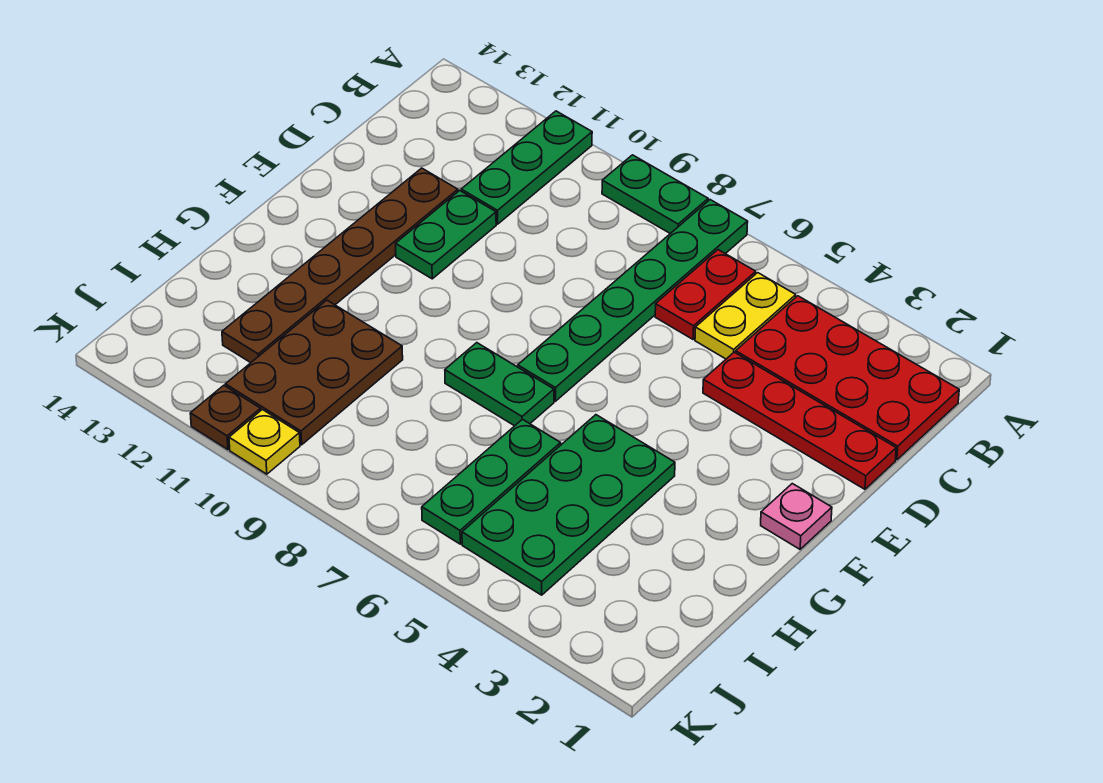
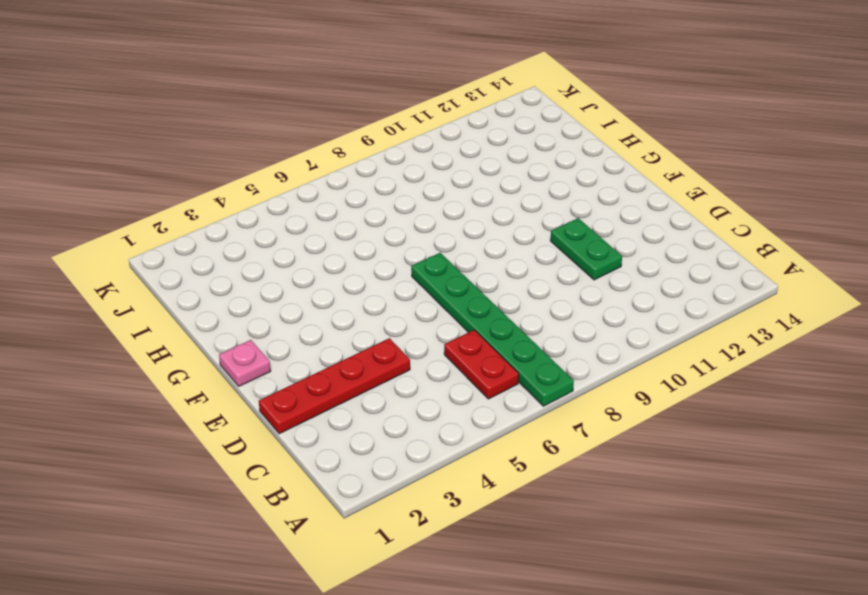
none -> green plate A8:A9 level 1
none -> green plate A11:C11 level 1
none -> red plate B1:C4 level 1

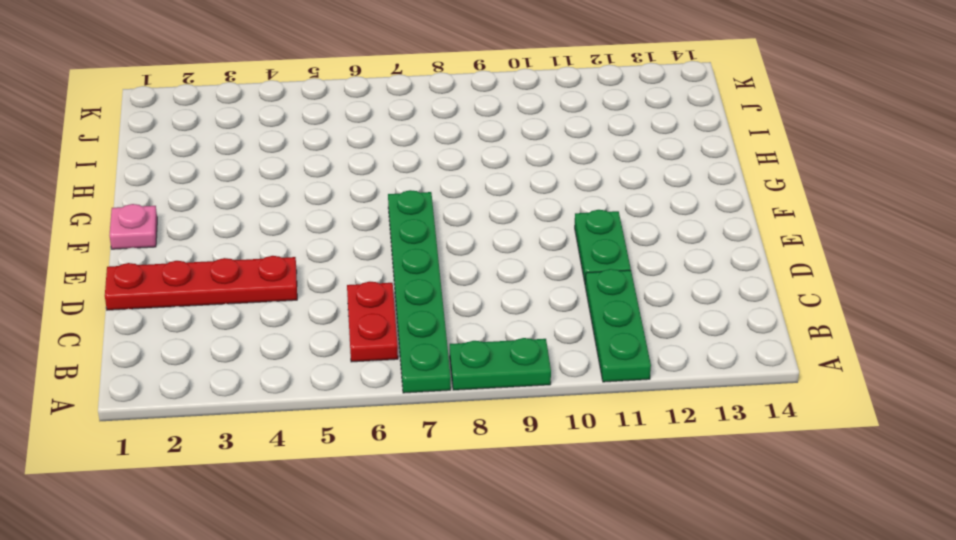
none -> red plate B1:C4 level 1
none -> yellow plate B5:C5 level 1
none -> brown plate D12:I12 level 1

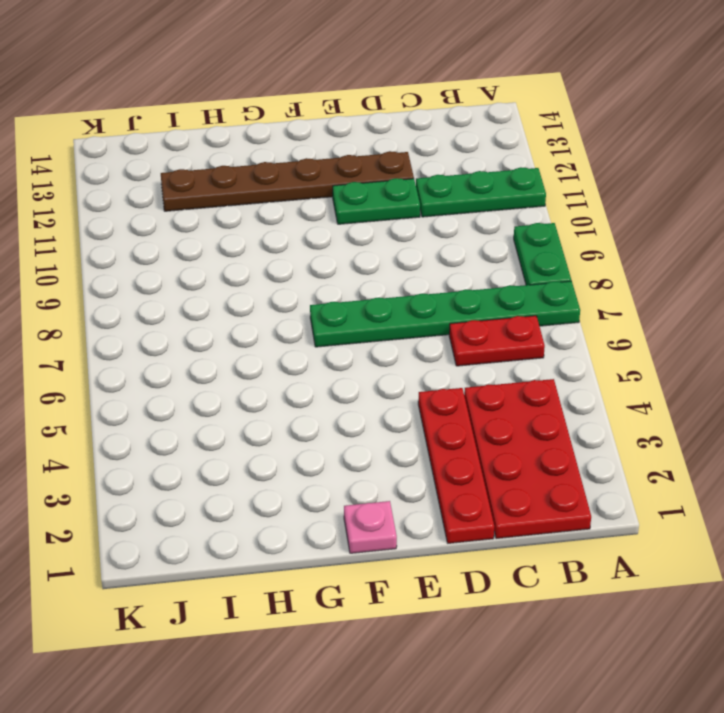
none -> yellow plate B5:C5 level 1
none -> green plate G4:J5 level 1
none -> green plate G7:G8 level 1

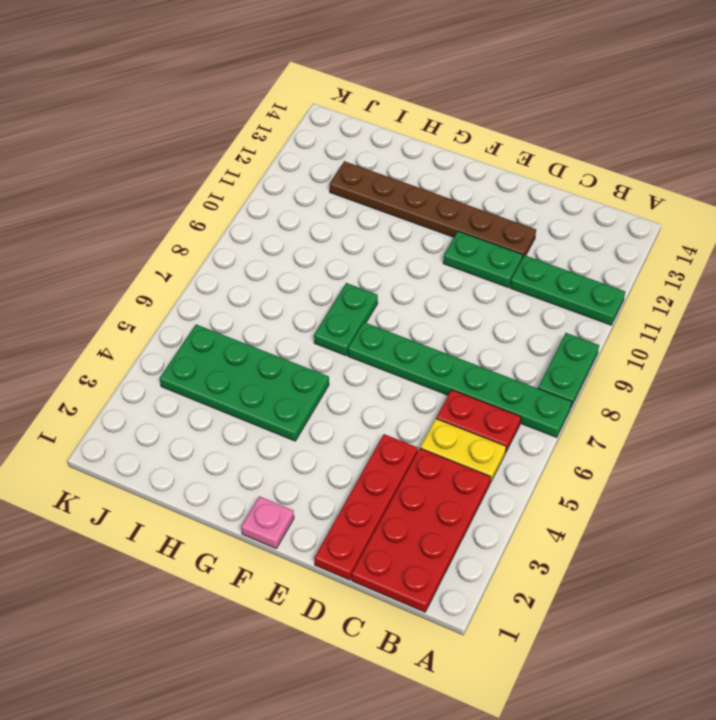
none -> green plate H6:J6 level 1
none -> brown plate H10:J11 level 1
none -> yellow plate K10 level 1

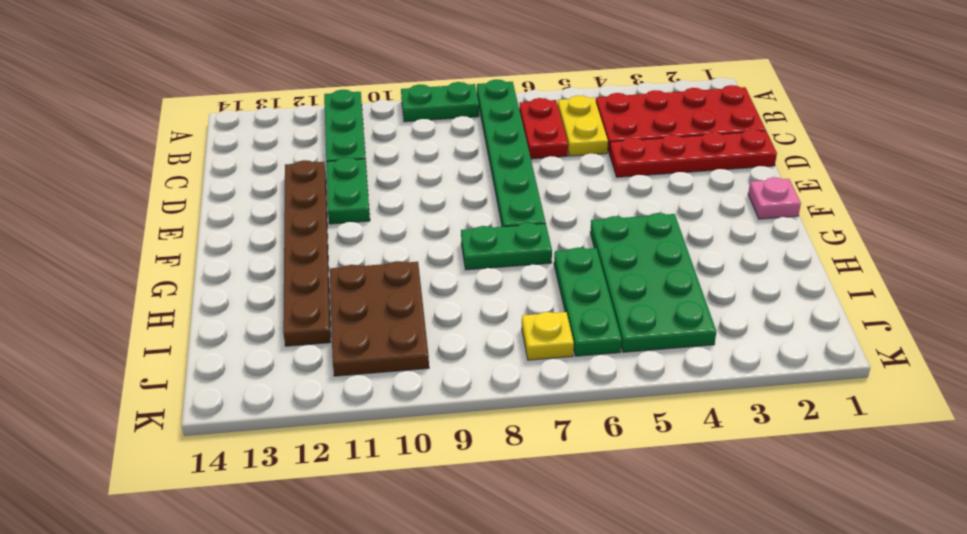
yellow plate J7 level 1 -> yellow plate K10 level 1
none -> brown plate K11 level 1

